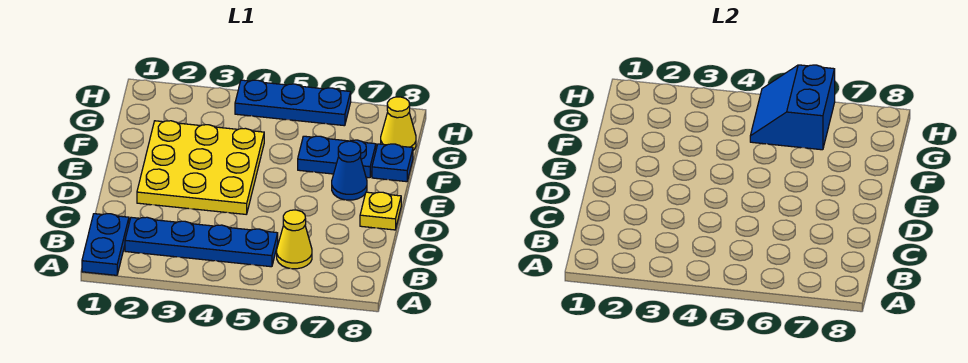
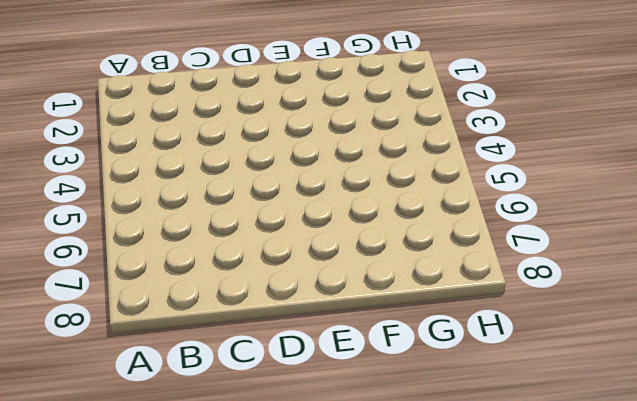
none -> blue plate A1:B1 level 1
none -> blue plate B2:B5 level 1

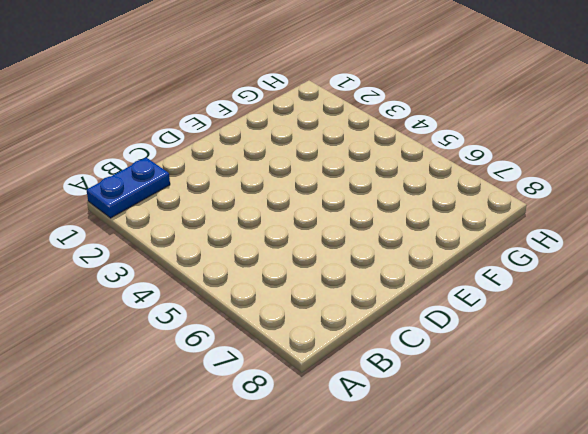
none -> blue plate B2:B5 level 1
none -> yellow cone B6 level 1

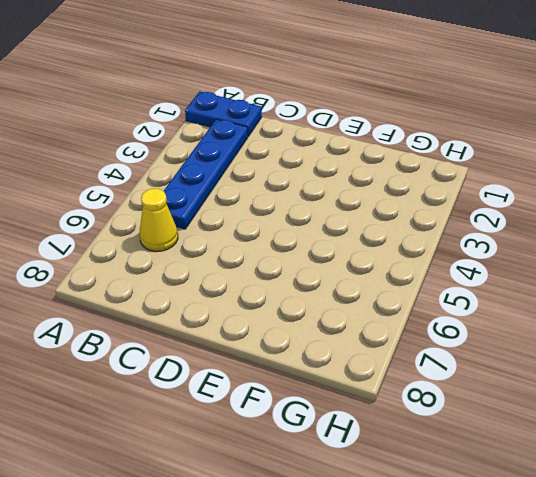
none -> yellow plate D2:F4 level 1
none -> yellow plate D8 level 1

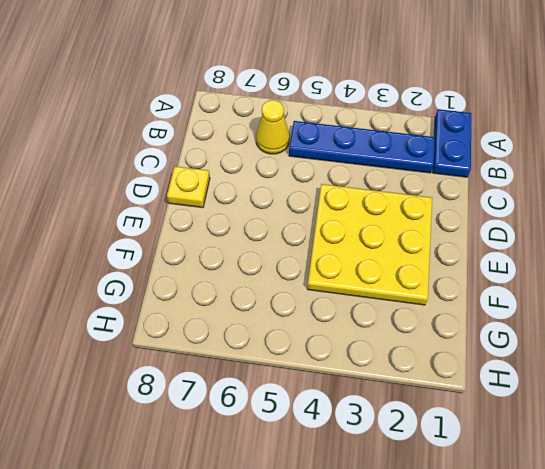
none -> blue cone E7 level 1
none -> blue plate F6:F7 level 1

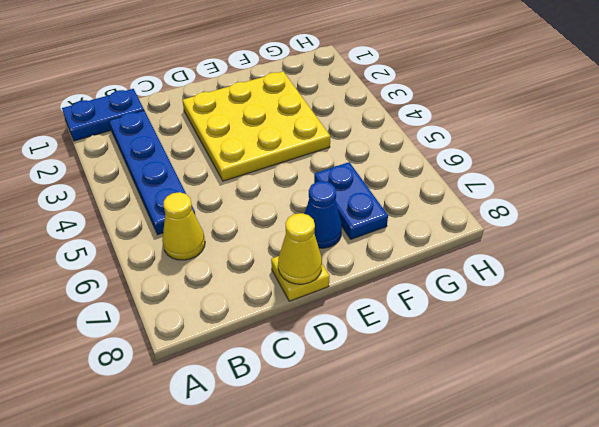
yellow cone D8 level 2 -> yellow cone G8 level 1
none -> blue plate F8 level 1
none -> blue plate H4:H6 level 1

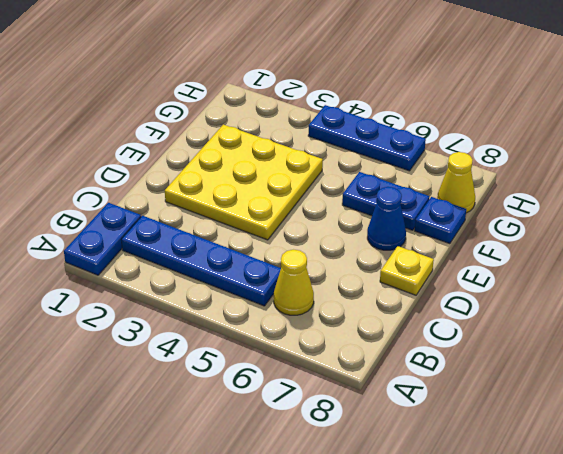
none -> blue slope G5:H6 level 2 top 6

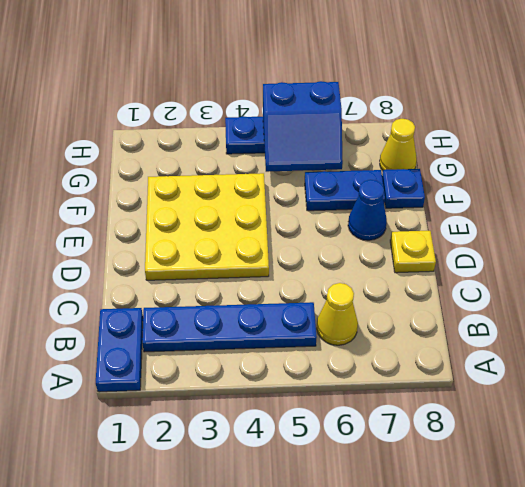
blue slope G5:H6 level 2 top H -> blue slope G5:H6 level 2 top 6

